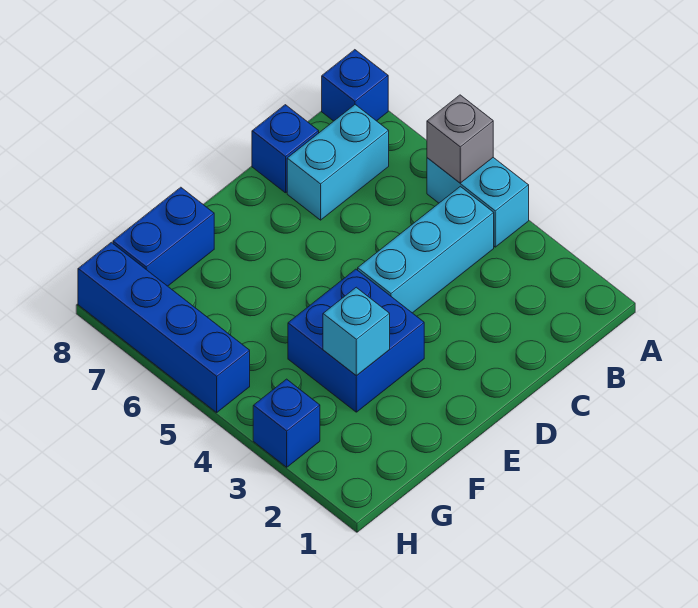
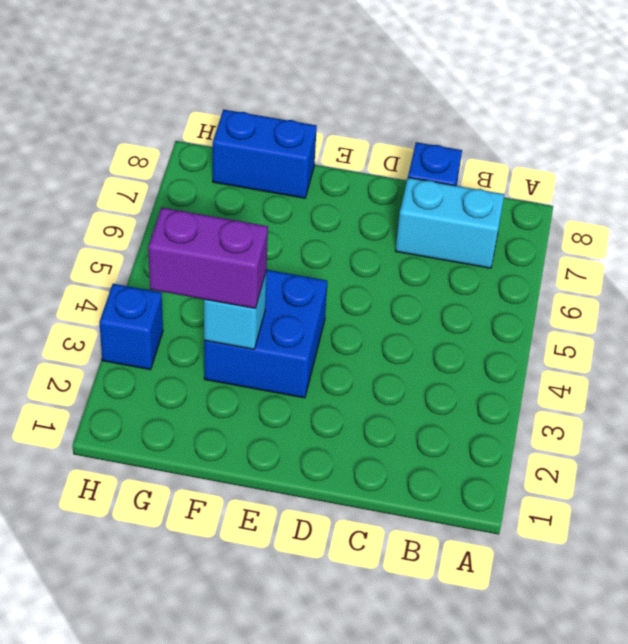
purple brick F3:G3 level 3 -> none
none -> cyan brick A4:A5 level 1
none -> blue brick A8 level 1

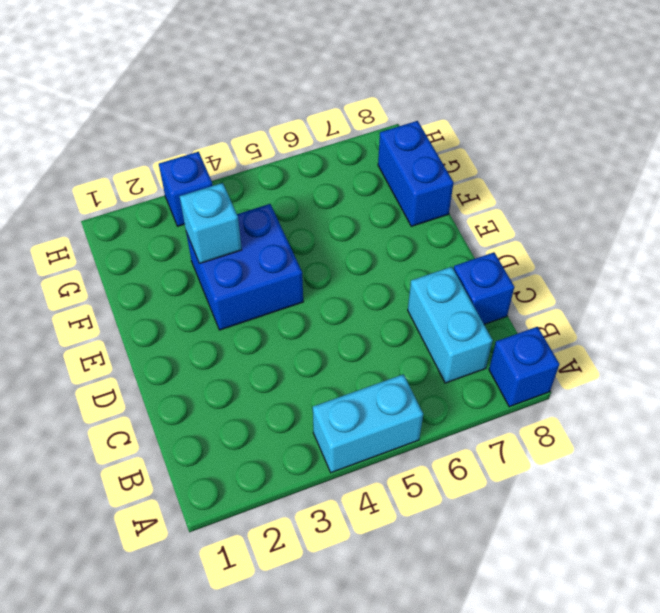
none -> cyan brick B4:D4 level 1
none -> blue brick H5:H8 level 1

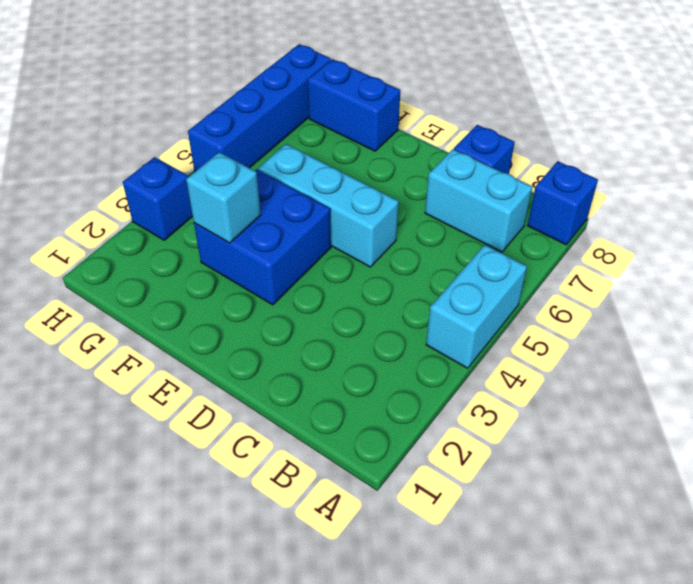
cyan brick D5:F5 level 1 -> cyan brick B4:D4 level 1
none -> grey brick A5 level 2

